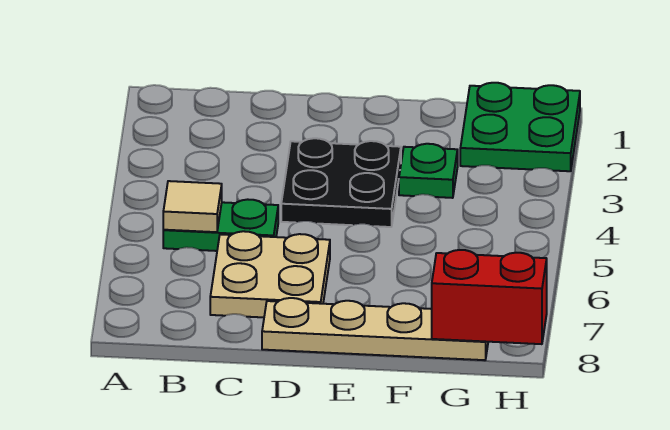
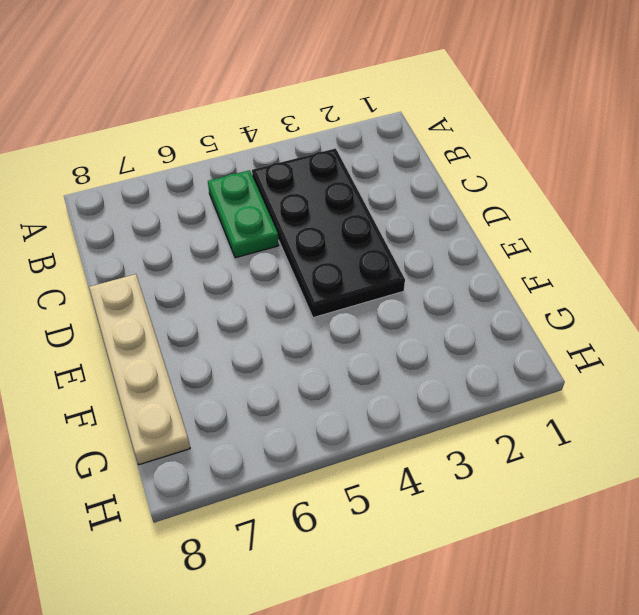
black plate B3:E4 level 1 -> black plate D3:E4 level 1
none -> tan plate C6:D7 level 1
none -> green plate F3 level 1

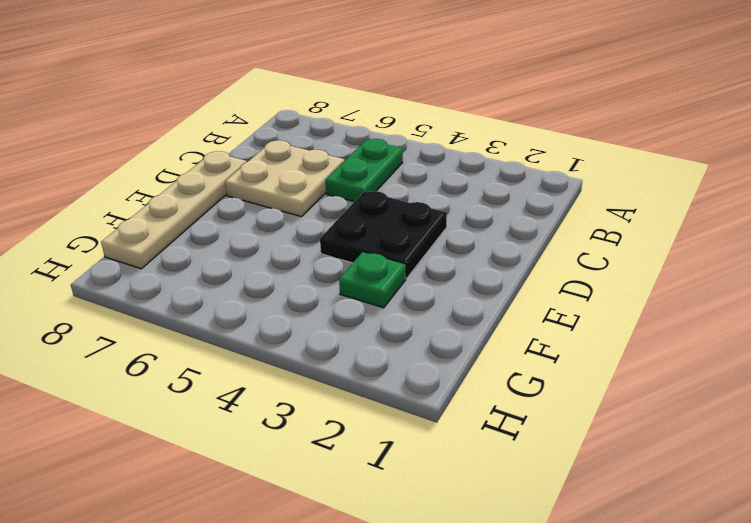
none -> green plate G1:H2 level 1
none -> tan tile B5 level 2

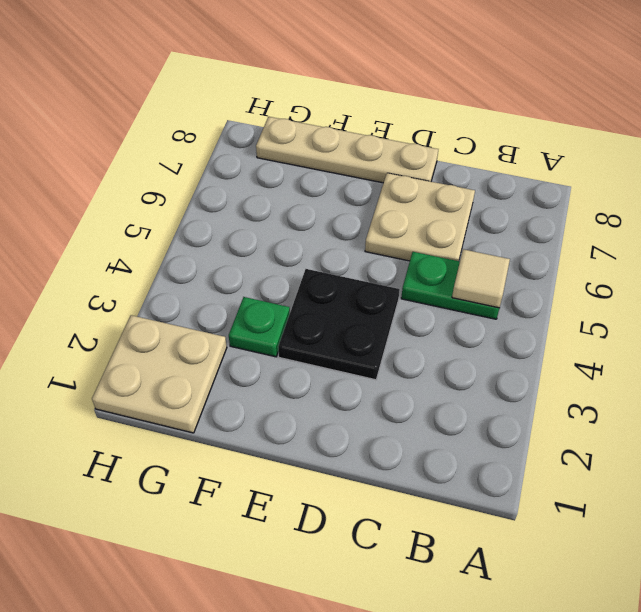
tan plate G1:H2 level 1 -> green plate G1:H2 level 1
none -> red brick G8:H8 level 2

